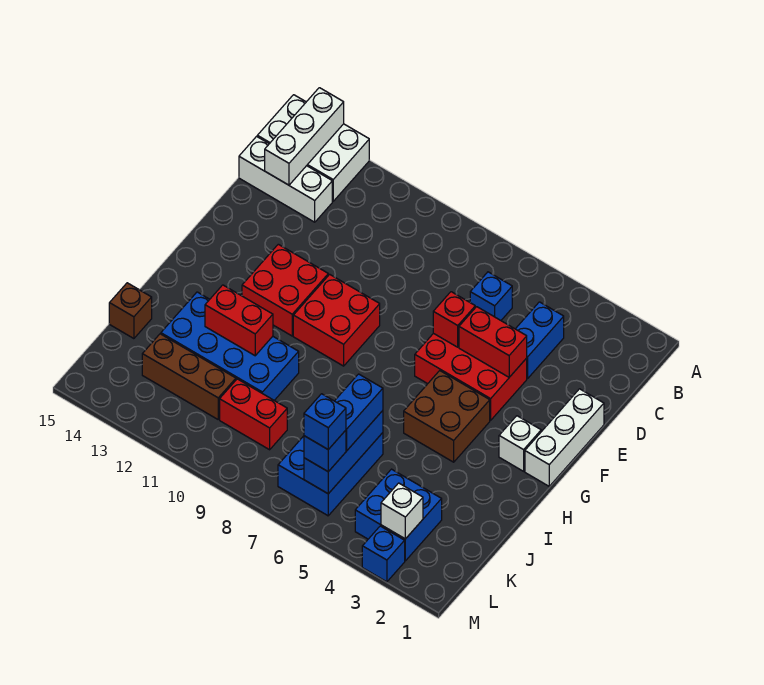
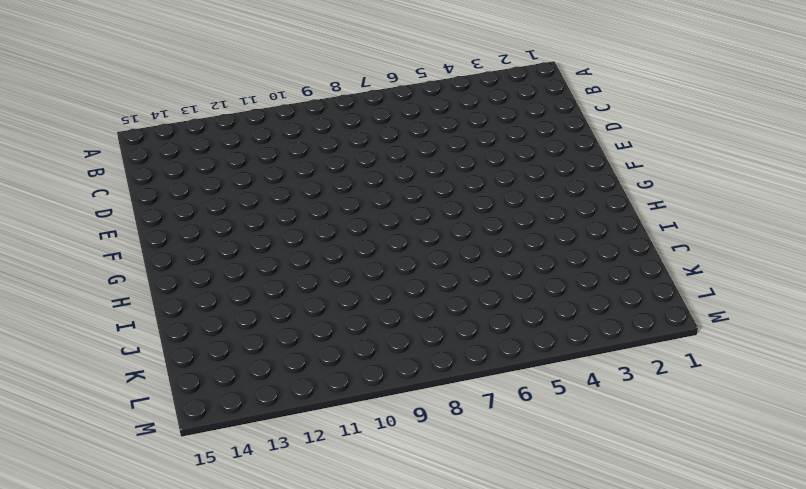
none -> white brick A13:B15 level 1
none -> blue brick C4:D4 level 1
none -> blue brick C6 level 1

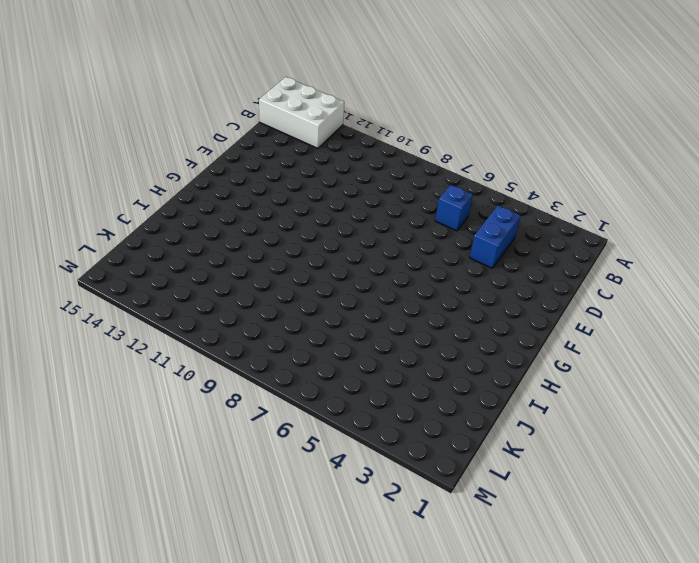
none -> white brick C13:C15 level 1
none -> white brick E1:G1 level 1
none -> red brick E4:F6 level 1

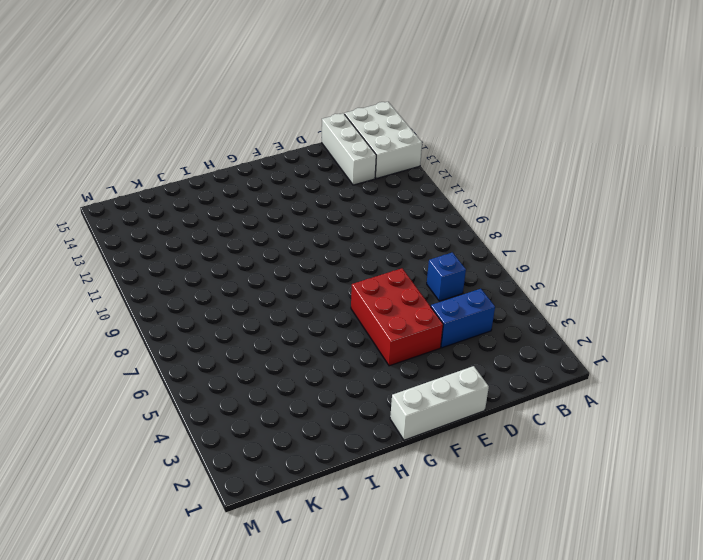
none -> red brick F9:G10 level 1
none -> red brick F11:G12 level 1
none -> white brick G2 level 1

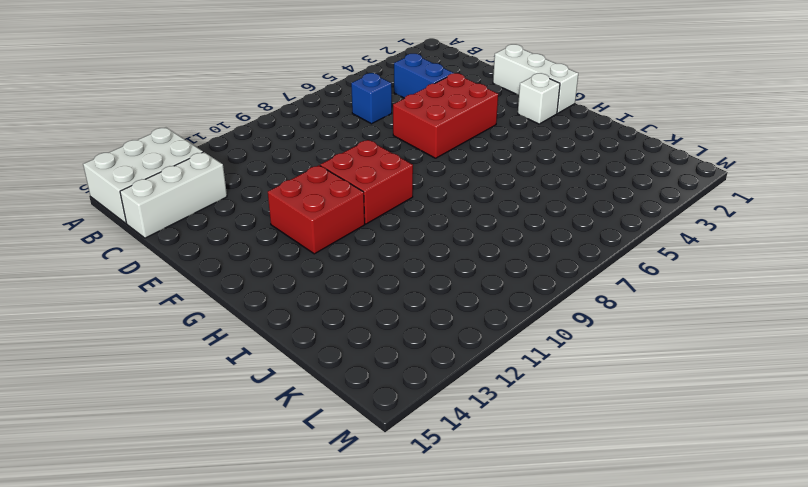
none -> brown brick G4:H5 level 1
none -> blue brick I10:J13 level 1
none -> blue brick J6:L7 level 1

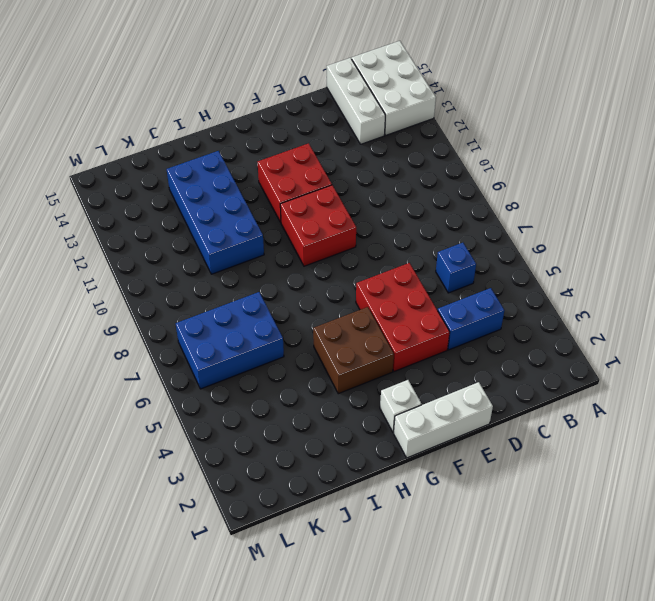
none -> brown brick J15 level 1
none -> blue brick K3:L4 level 1
none -> red brick K9:K10 level 1

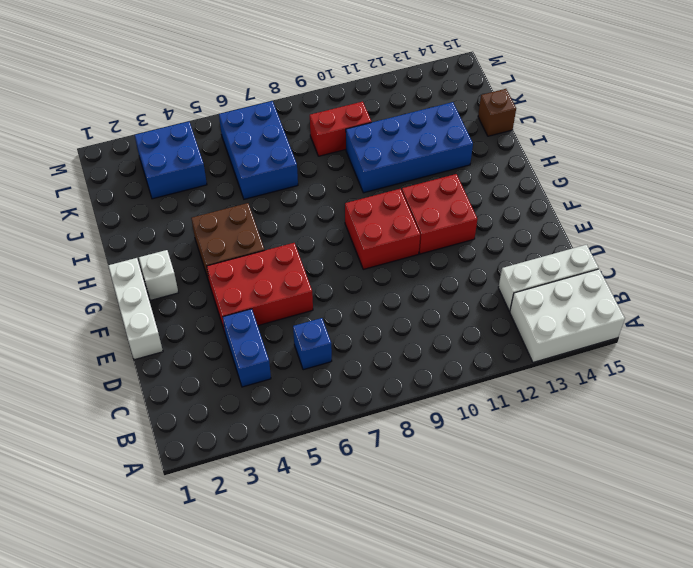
none -> brown brick K11:K13 level 1
none -> blue brick M3 level 1
none -> white brick A14:C14 level 2

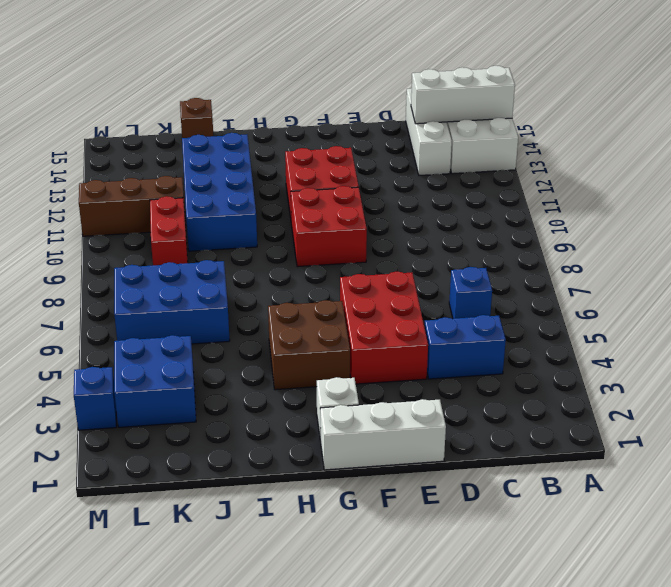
brown brick K11:M11 level 1 -> brown brick K11:K13 level 1
none -> red brick E4:E5 level 2
none -> red brick E6 level 2
none -> red brick I11:I12 level 2

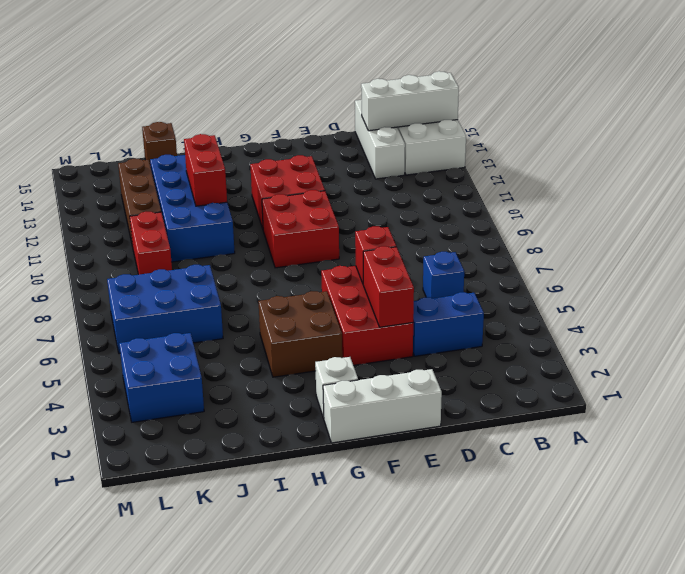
none -> blue brick M3 level 1
none -> blue brick J6:L6 level 2
none -> white brick L3 level 2

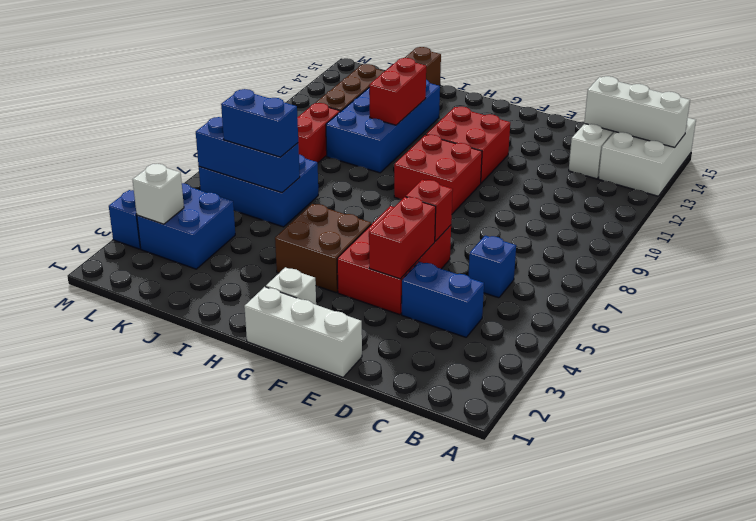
none -> blue brick L6 level 3
none -> blue brick L6 level 4

